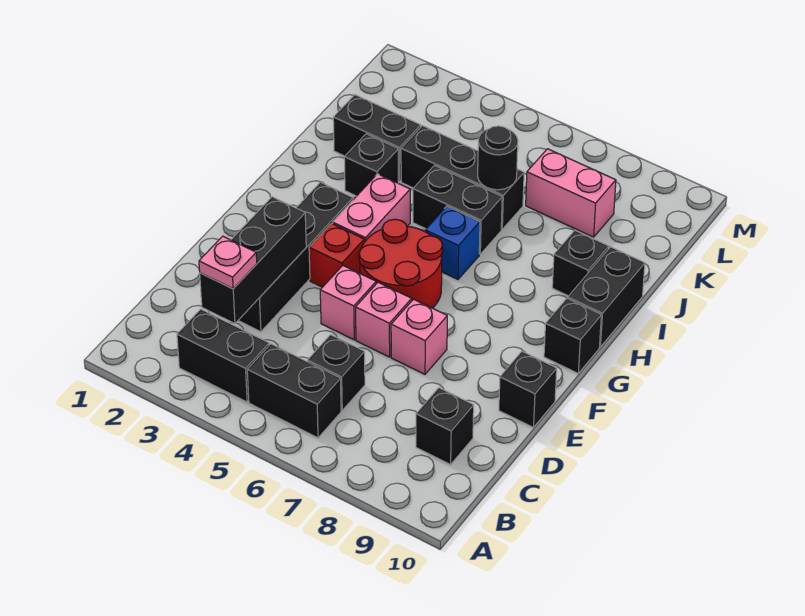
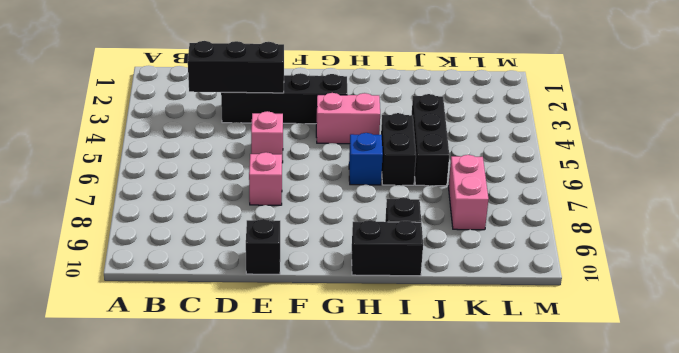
none -> black brick B3:B4 level 1
none -> black brick B5:B6 level 1
none -> black brick C6 level 1

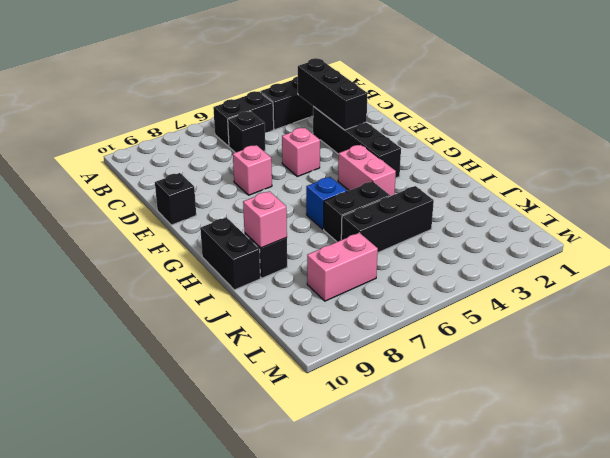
pink brick I9 level 2 -> pink brick E6 level 1
none -> black brick C9 level 1
none -> red brick F4 level 1
none -> red round brick F5:G6 level 1

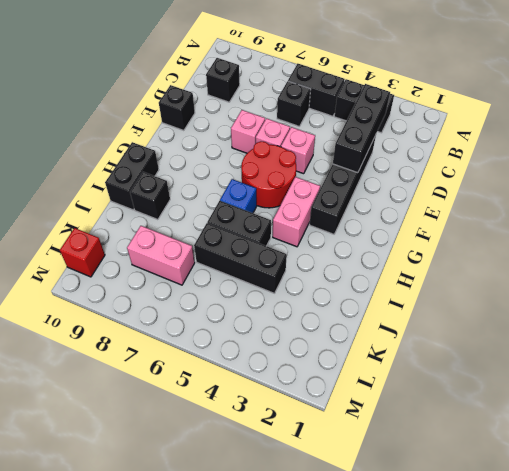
red brick L10 level 1 -> red brick F4 level 1
none -> black brick G10 level 1
none -> black brick I3 level 1
none -> black brick J2:J3 level 1

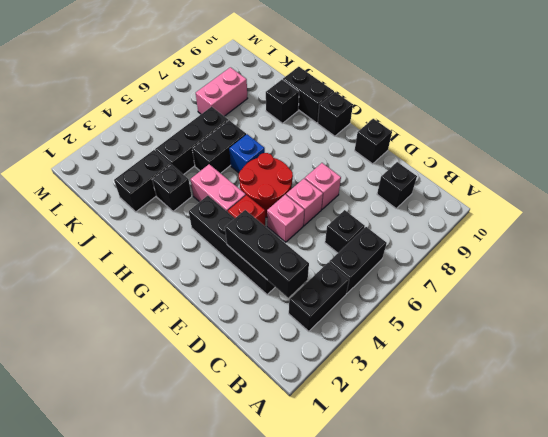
none -> black round brick J6 level 2
none -> pink plate C3 level 3

